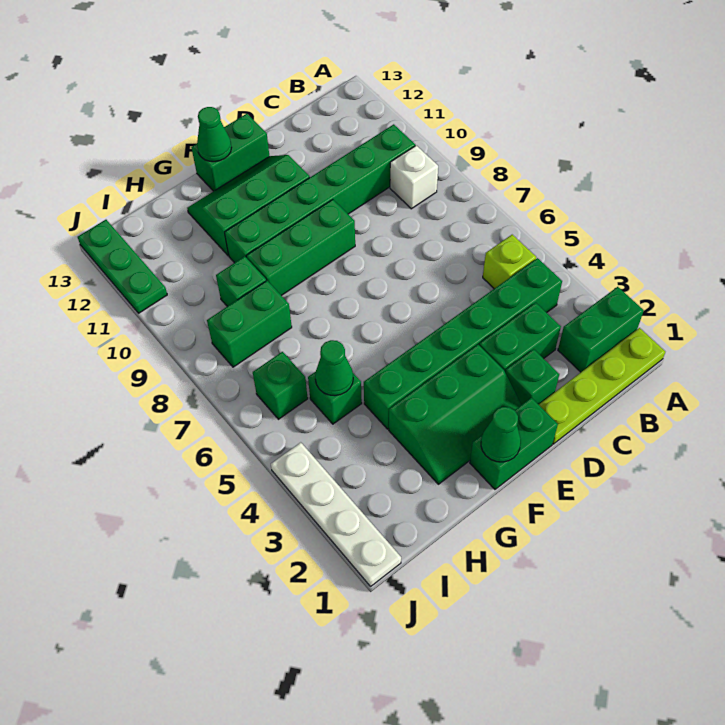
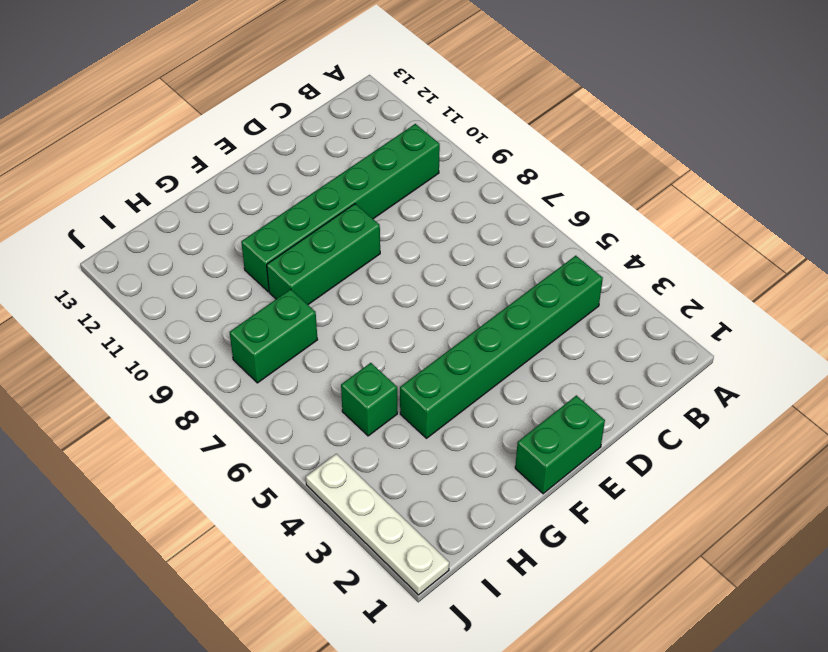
none -> lime plate A1:D1 level 1
none -> green brick A2:B2 level 1
none -> lime brick B5 level 1

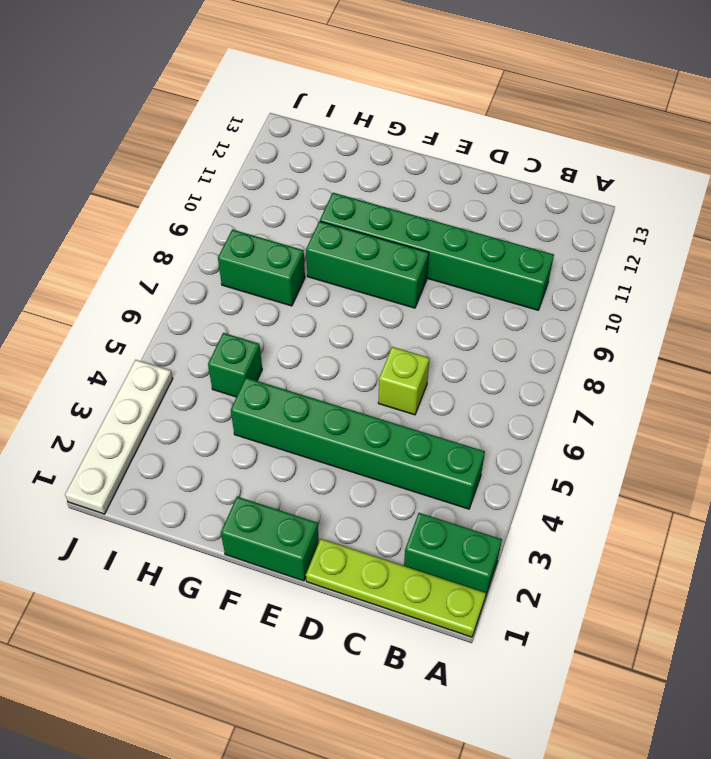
lime brick D6 level 1 -> lime brick B5 level 1
none -> white brick B9 level 1
none -> green brick C3:D3 level 1
none -> green brick D2 level 1

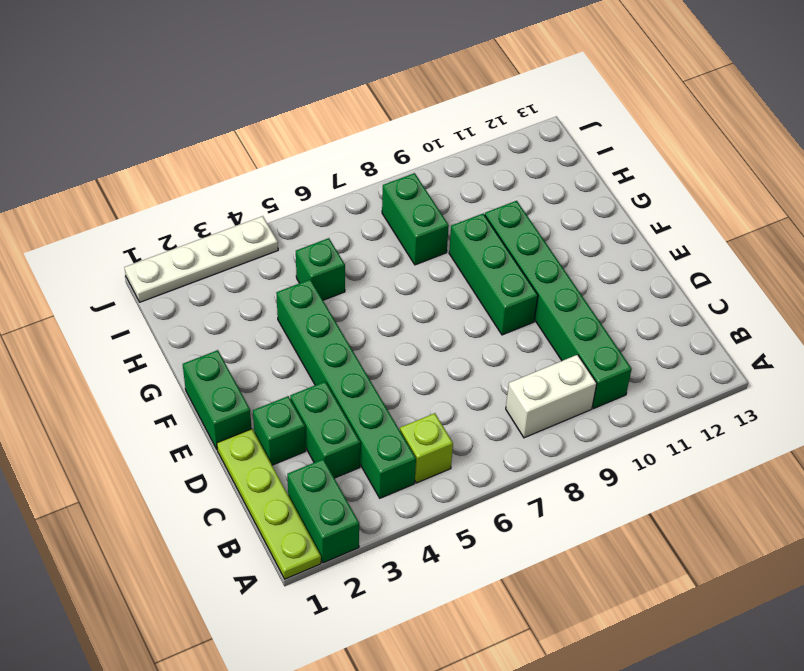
white brick B8:B9 level 1 -> white brick B9 level 1
none -> green slope E2:G3 level 1 top 3
none -> green slope E11:G12 level 1 top 11
none -> green brick E13:F13 level 1

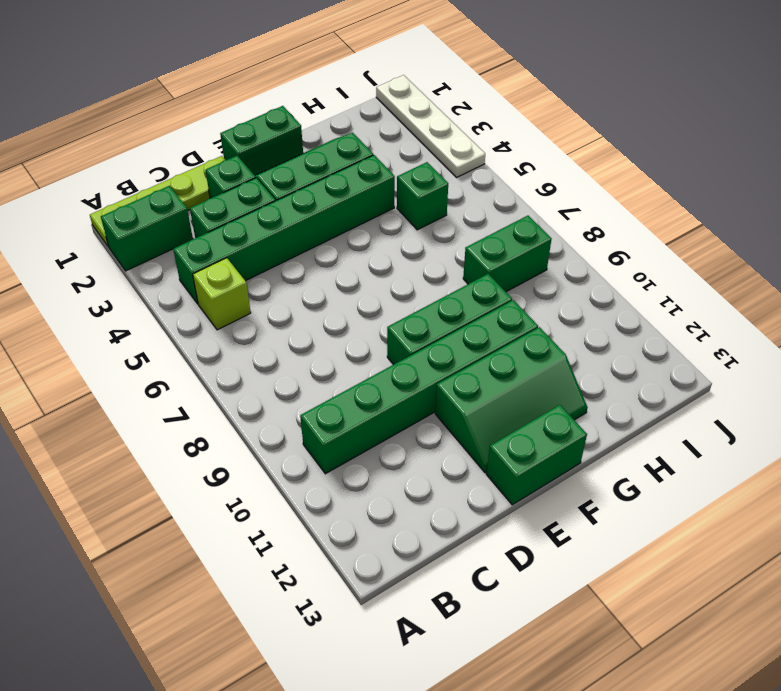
none -> white brick B9 level 1
none -> green brick H9 level 1
none -> green brick I6 level 1

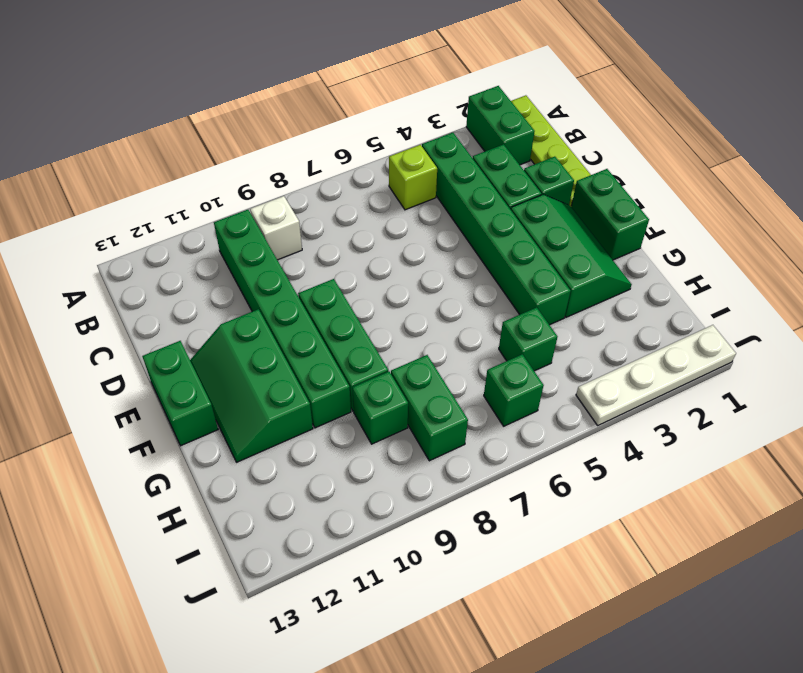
none -> green plate J11:J13 level 1
none -> green cone F1 level 2
none -> green cone F13 level 2

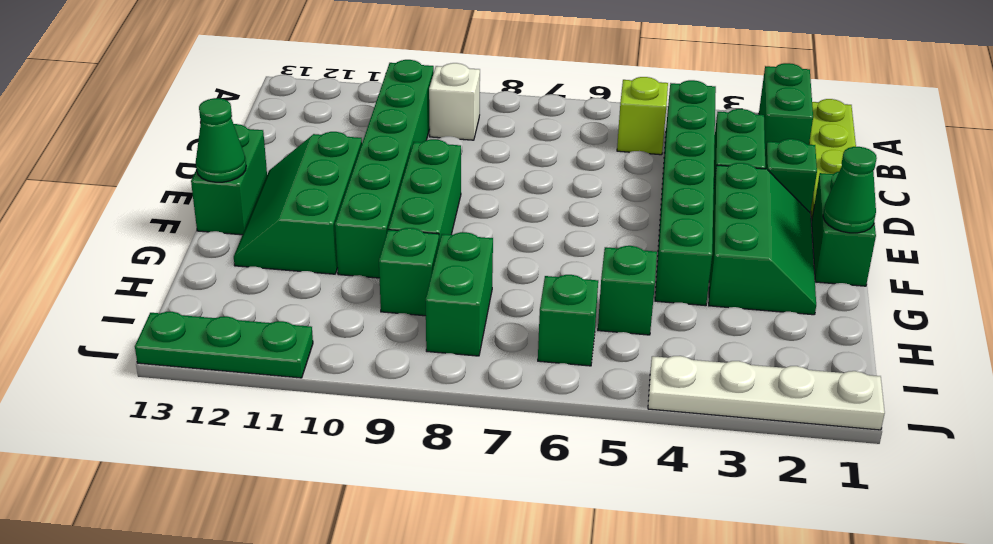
none -> green cone H5 level 2

